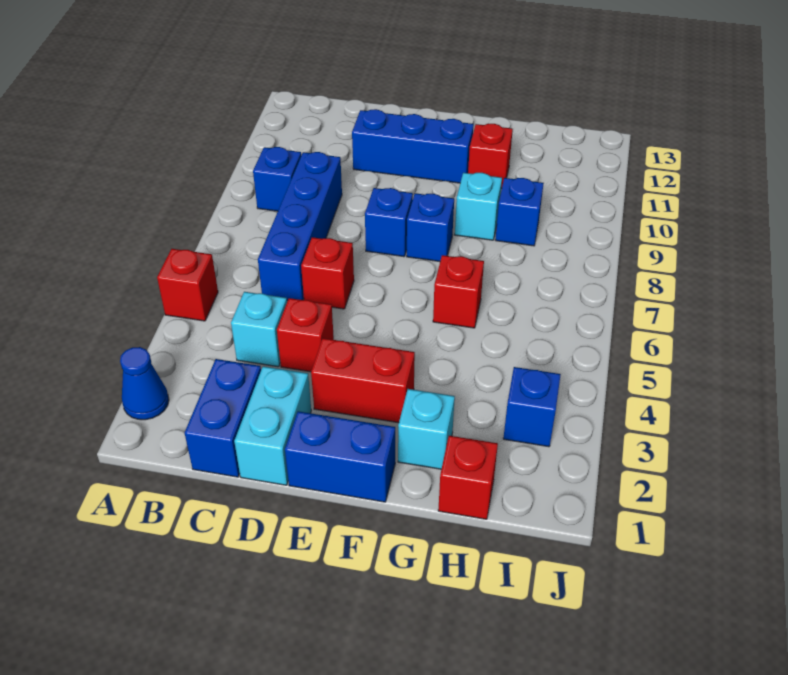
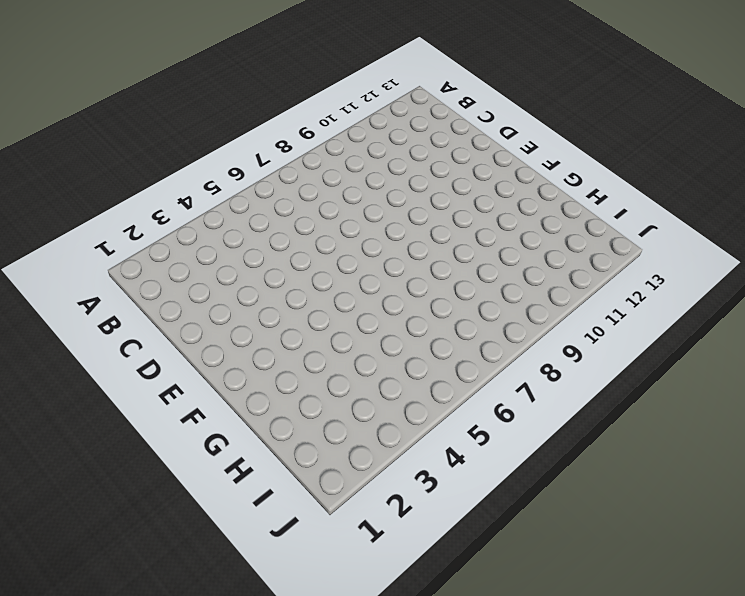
none -> blue cone A2 level 1
none -> red brick A5 level 1
none -> blue brick B9 level 1

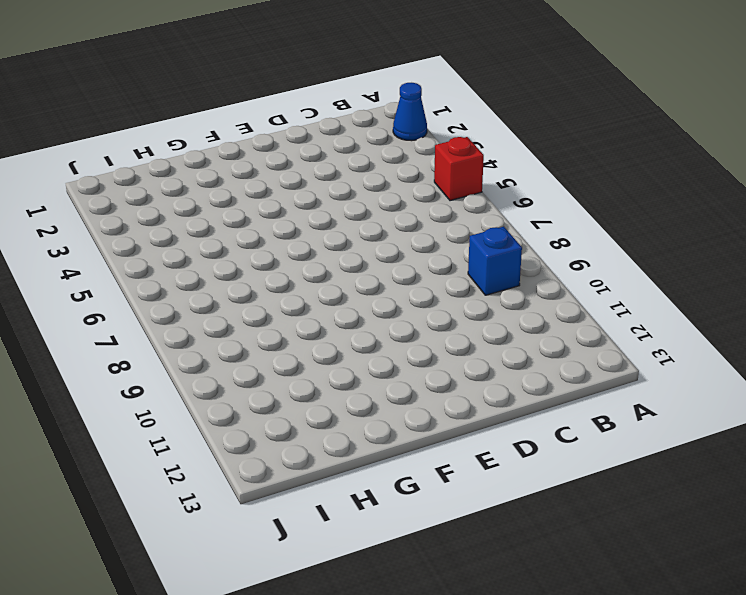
none -> blue brick C1:C2 level 1
none -> cyan brick C4 level 1
none -> blue brick C6:C9 level 1

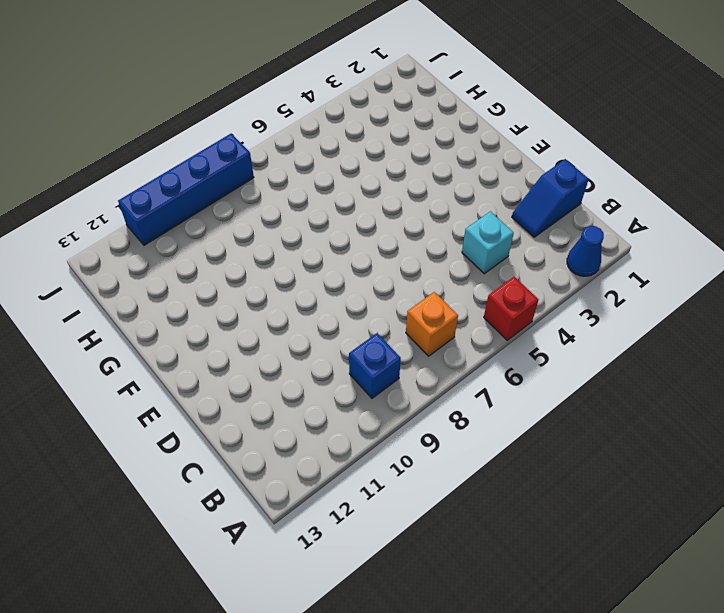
orange brick B7 level 1 -> none
blue slope C1:C2 level 1 top 1 -> blue brick C1:C2 level 1
blue brick J8:J11 level 1 -> blue brick C6:C9 level 1
none -> cyan brick D1:D2 level 1
none -> red brick D4 level 1
none -> red brick D6 level 1

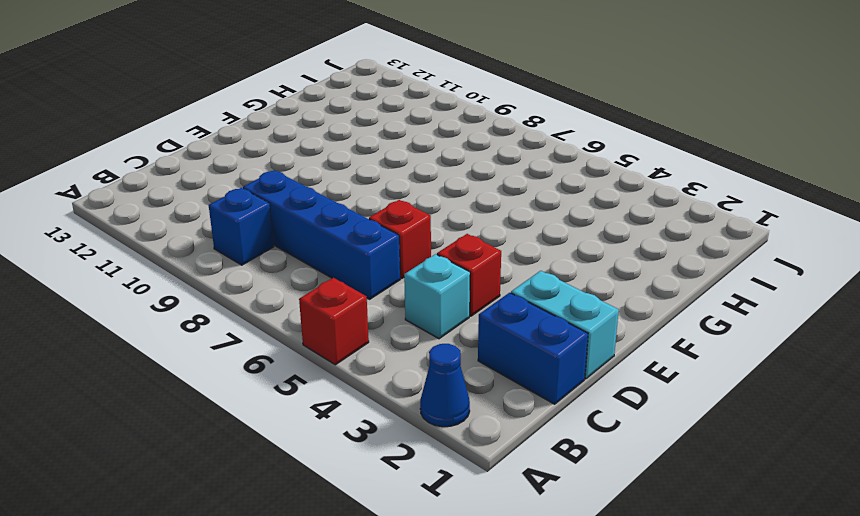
none -> blue brick D11:F11 level 1
none -> blue brick E1:F1 level 1
none -> red brick E3:F3 level 1

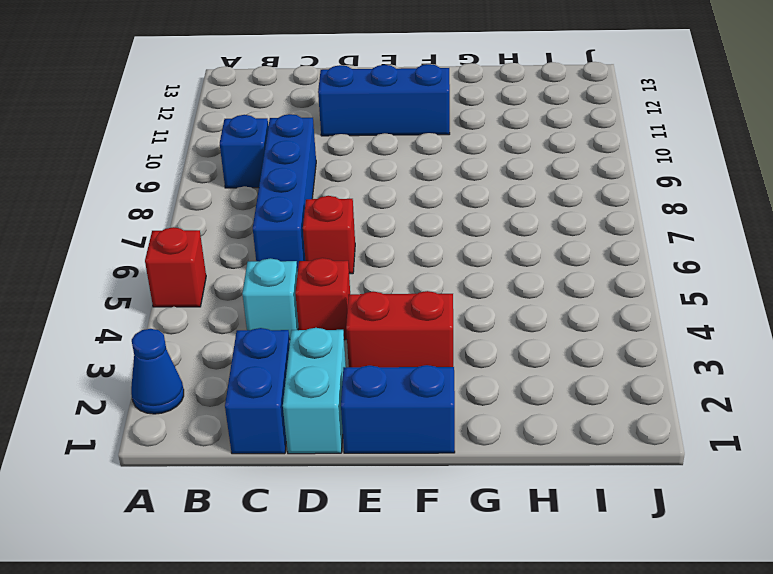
none -> blue brick E8 level 1
none -> blue brick F8 level 1
none -> cyan brick G2 level 1

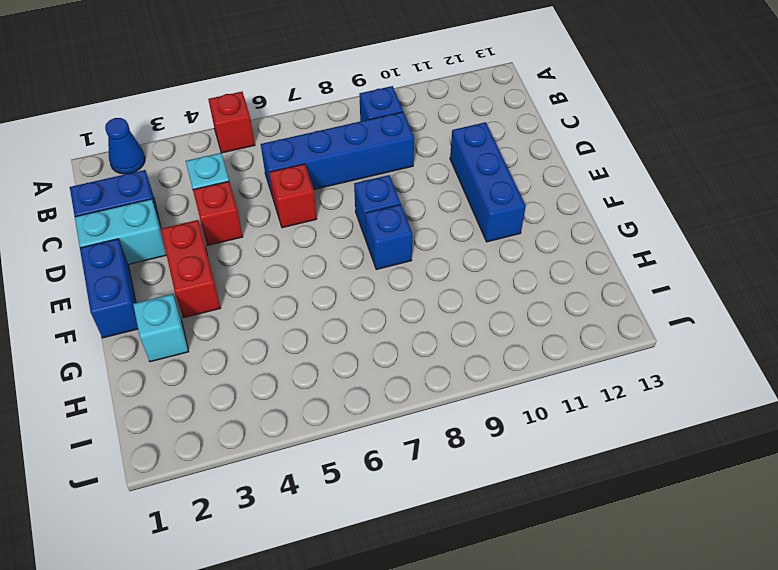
none -> red brick G6 level 1
none -> cyan brick G9 level 1
none -> red brick G11 level 1

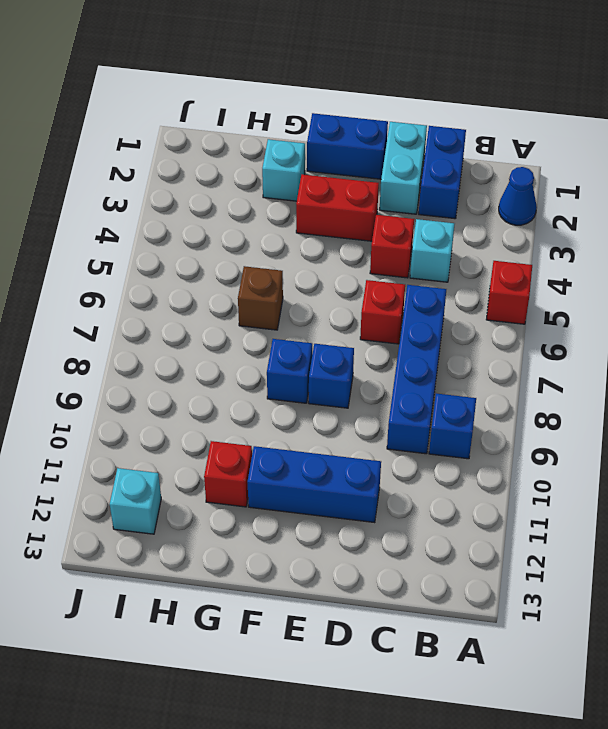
brown brick G6 level 1 -> red brick G6 level 1
cyan brick I12 level 1 -> cyan brick G9 level 1
none -> red brick H1 level 1
none -> blue brick H9 level 1
none -> blue brick I3 level 1

